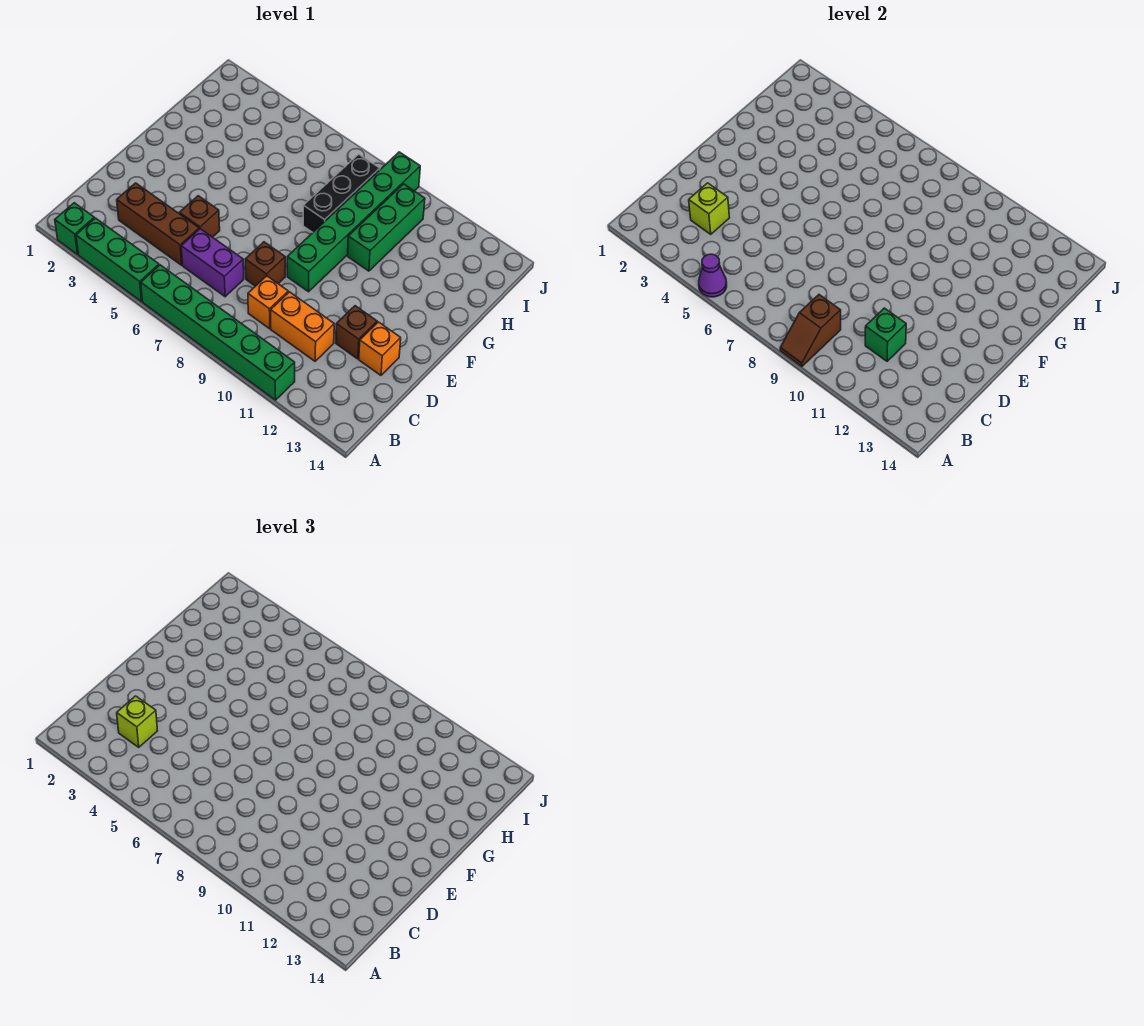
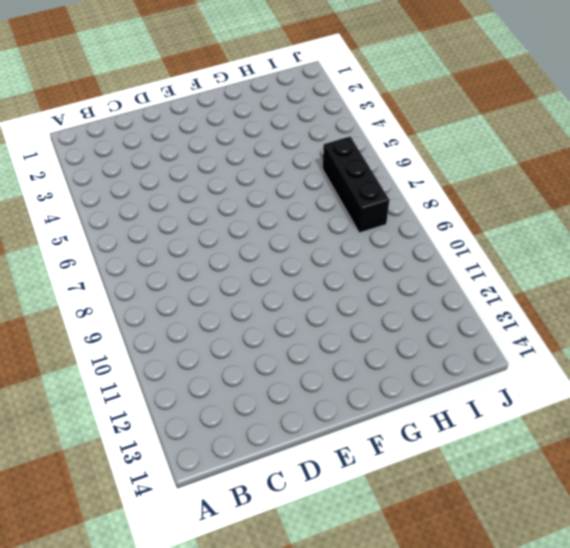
black brick I6:I8 level 1 -> black brick G8:I8 level 1
none -> green brick A2 level 1
none -> green brick A3:A5 level 1
none -> green brick A6:A11 level 1

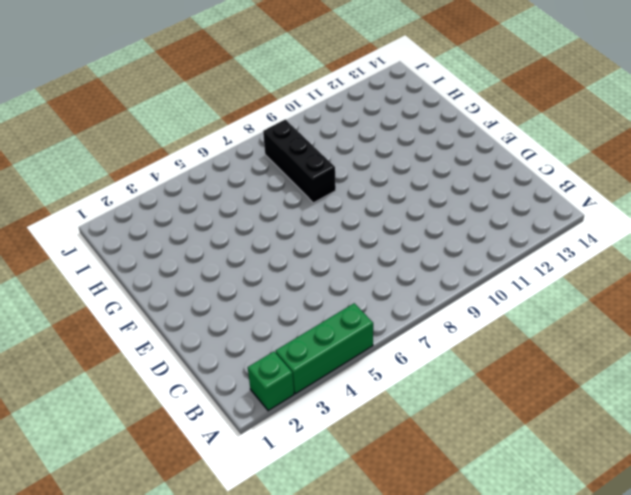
none -> green brick A6:A11 level 1
none -> brown brick C3:C5 level 1
none -> purple brick C6:C7 level 1

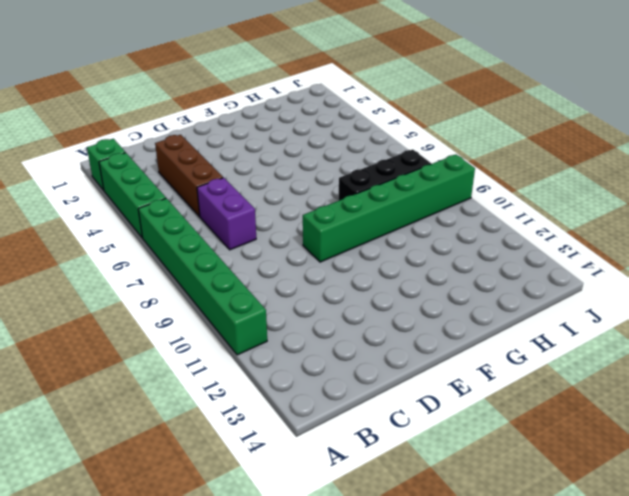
none -> orange brick C9 level 1
none -> orange brick C10:C11 level 1
none -> brown brick D5 level 1

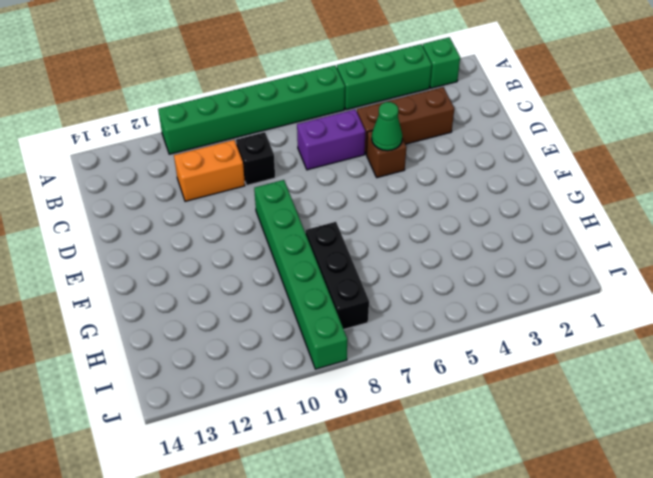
black brick C9 level 1 -> orange brick C9 level 1
green cone D5 level 2 -> none
none -> brown brick D8 level 1
none -> brown brick D12 level 1
none -> orange brick D13 level 1

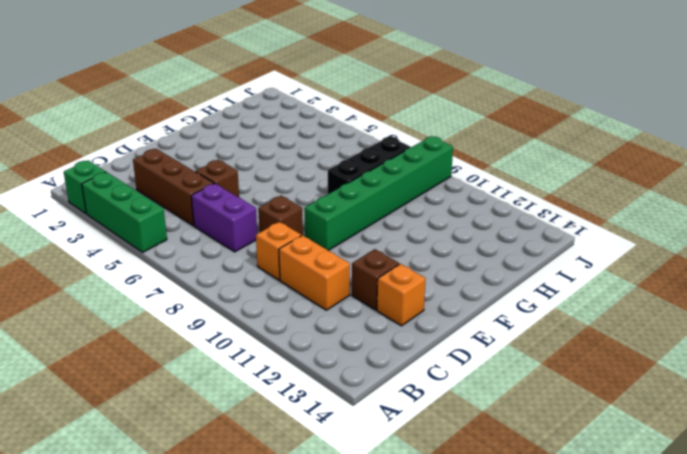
none -> green brick A6:A11 level 1
none -> green brick G10:I10 level 1
none -> purple cone A5 level 2

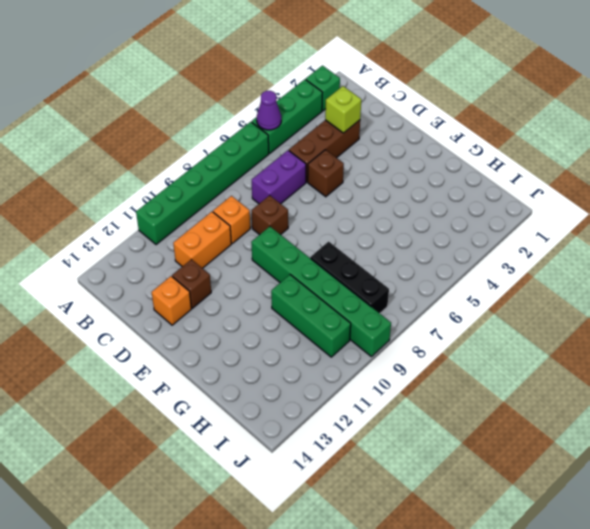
none -> brown slope A9:B9 level 2 top B
none -> green brick C11 level 2
none -> lime brick C3 level 3

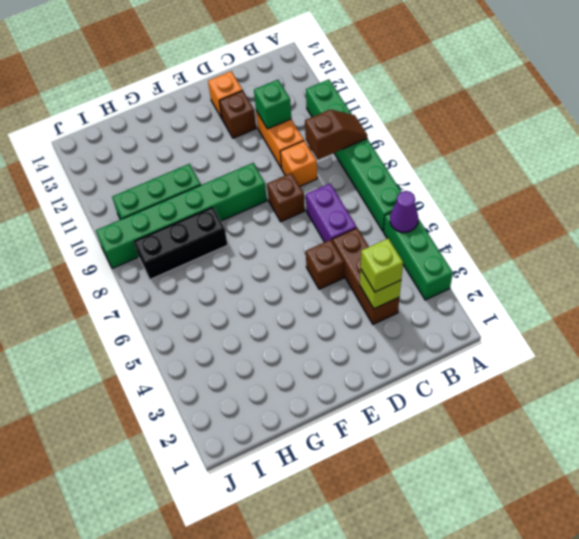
none -> green brick A2 level 1

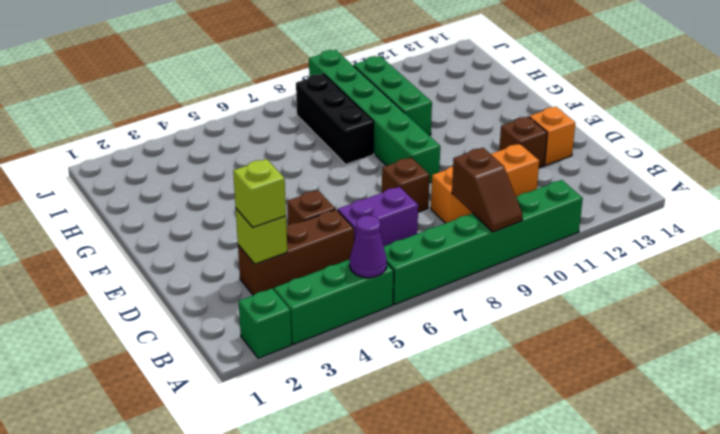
none -> green brick C11 level 2

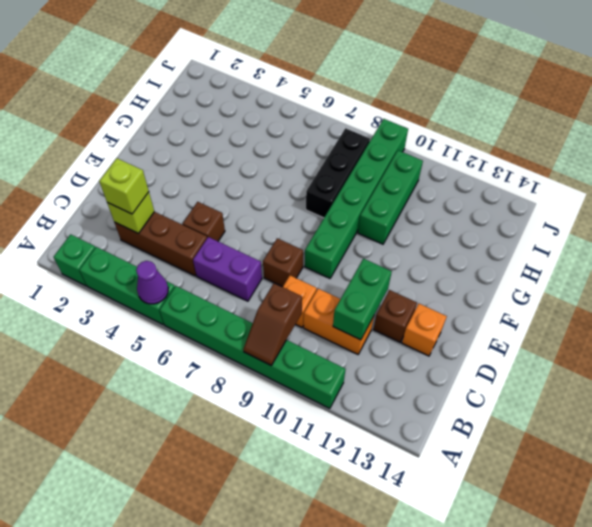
green brick C11:D11 level 2 -> green brick C11 level 2

